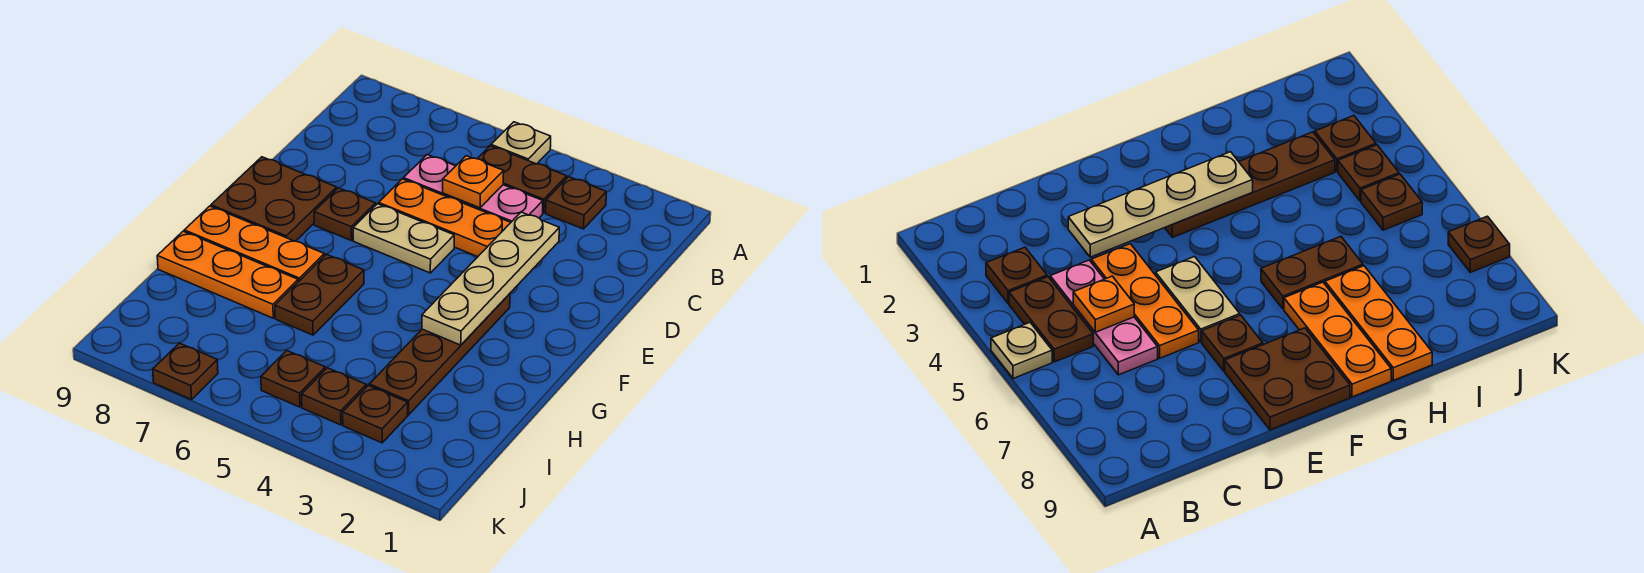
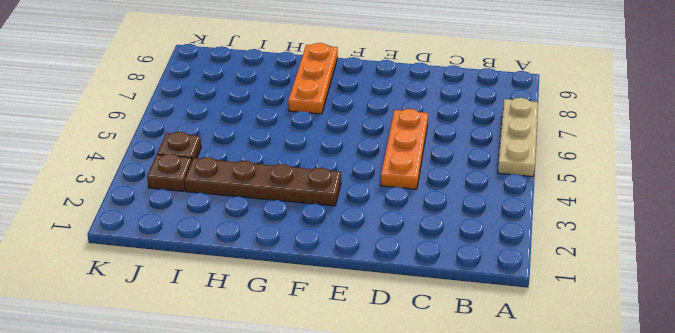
tan plate A5:A7 level 1 -> tan plate A5 level 1
none -> brown plate B3 level 1
none -> brown plate B4:B5 level 1
none -> pink plate C4:C6 level 1

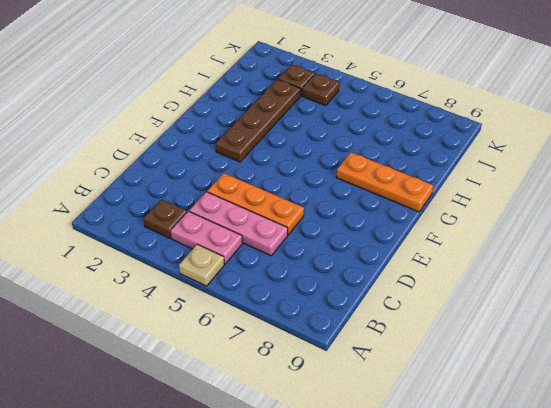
pink plate B4:B5 level 1 -> brown plate B4:B5 level 1
none -> tan plate E5:E6 level 1
none -> brown plate E7 level 1
none -> brown plate E8:F9 level 1

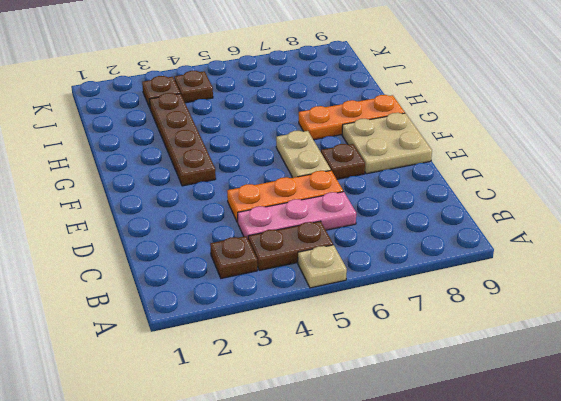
tan plate E6:F6 level 1 -> tan plate E5:E6 level 1
tan plate E8:F9 level 1 -> brown plate E8:F9 level 1
none -> brown plate G6:H6 level 1
none -> orange plate H7:H9 level 1
none -> brown plate J5 level 1

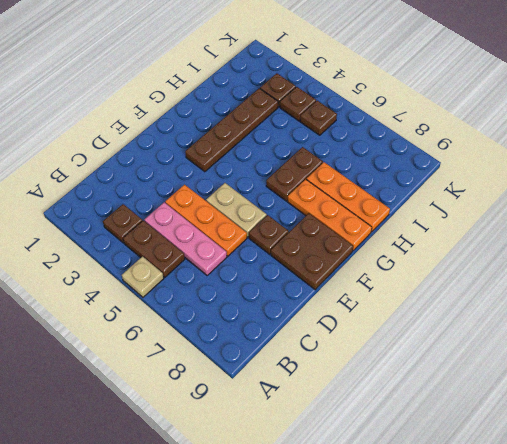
none -> brown plate K7 level 1
none -> orange plate C5 level 2
none -> tan plate D3:G3 level 2

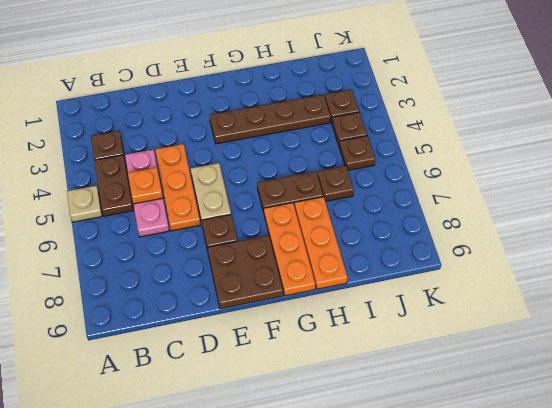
brown plate I6 level 1 -> brown plate K7 level 1
none -> tan plate D3:G3 level 2

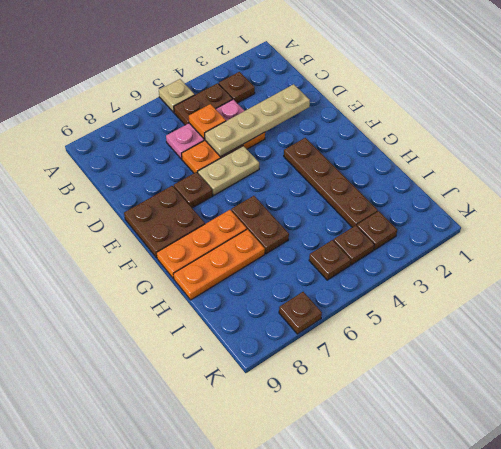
tan plate D2:D5 level 2 -> tan plate D3:G3 level 2

